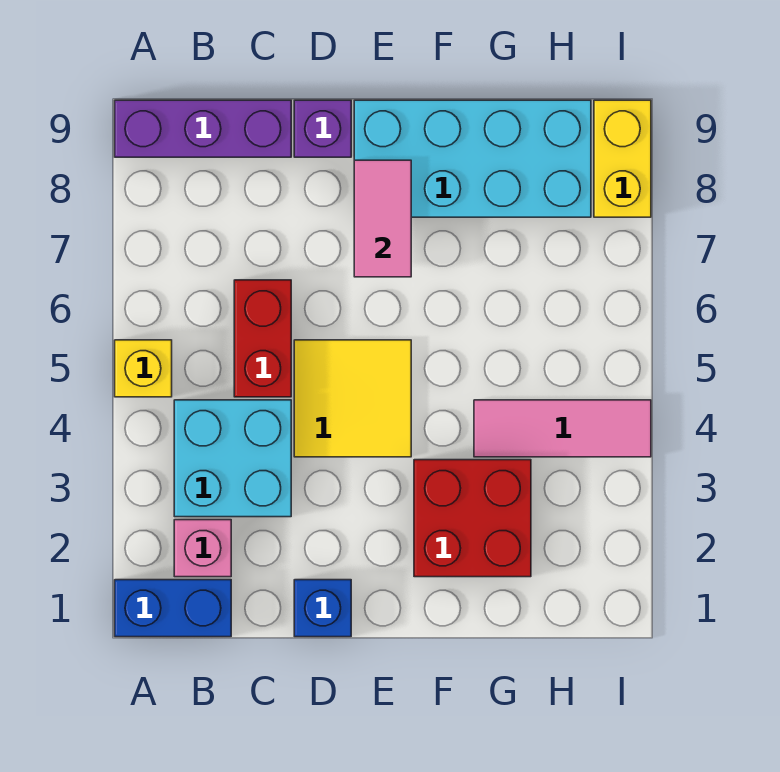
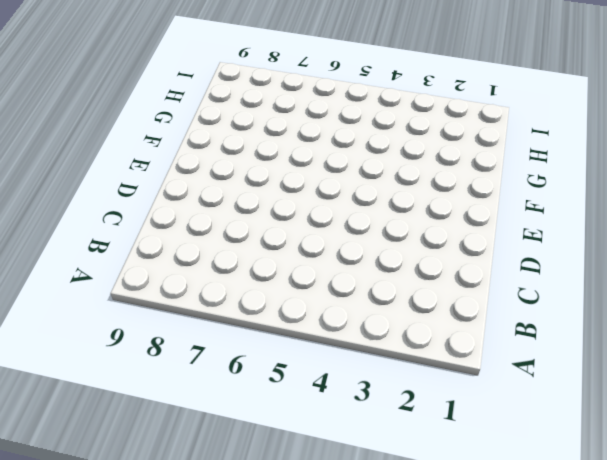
none -> blue brick A1:B1 level 1
none -> yellow brick A5 level 1
none -> purple brick A9:C9 level 1

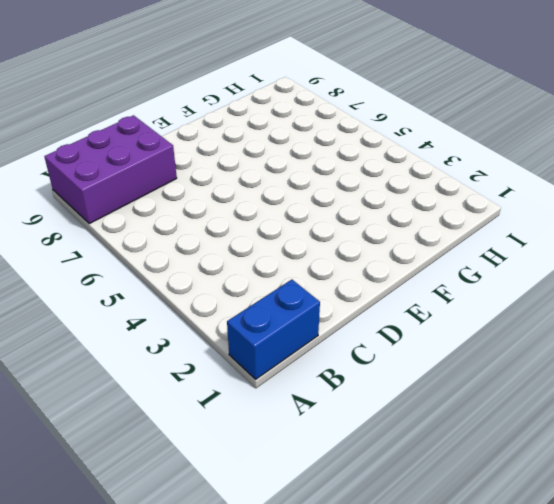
purple brick A8:C9 level 1 -> purple brick A9:C9 level 1
none -> yellow brick A5 level 1
none -> pink brick B2 level 1
none -> cyan brick B3:C4 level 1

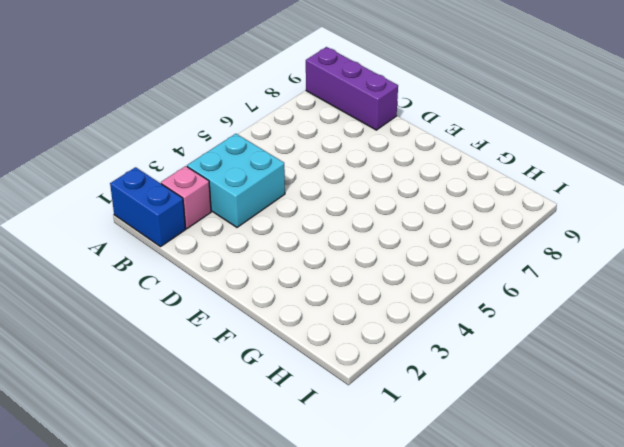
none -> yellow brick A5 level 1
none -> red brick C5:C6 level 1
none -> blue brick D1 level 1

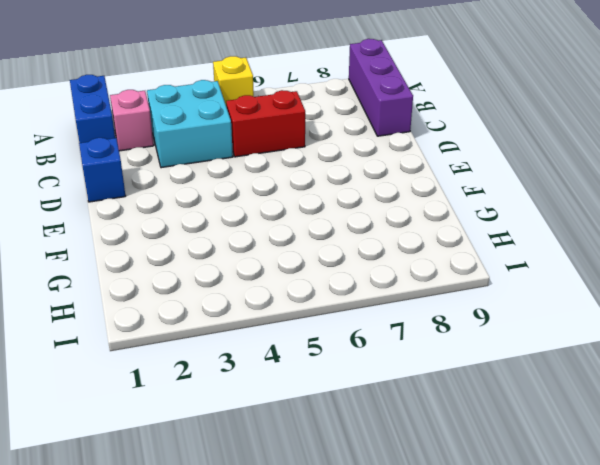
none -> yellow tile D4:E5 level 1
none -> purple brick D9 level 1
none -> cyan brick E8:H9 level 1

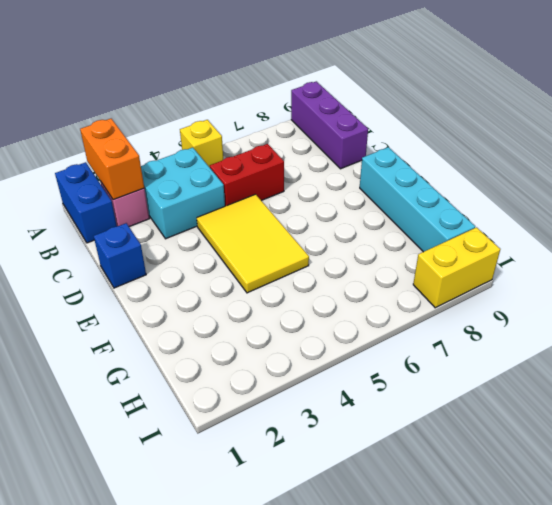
orange brick A2:B2 level 2 -> none
yellow tile D4:F5 level 1 -> yellow tile D4:E5 level 1
cyan brick E9:H9 level 1 -> cyan brick E8:H9 level 1
none -> purple brick D9 level 1
none -> red brick F2:G3 level 1
none -> pink tile G4:I4 level 1

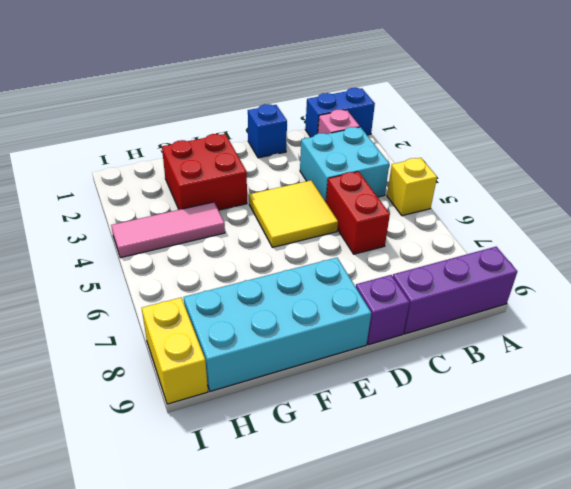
none -> pink tile E7:E8 level 2

